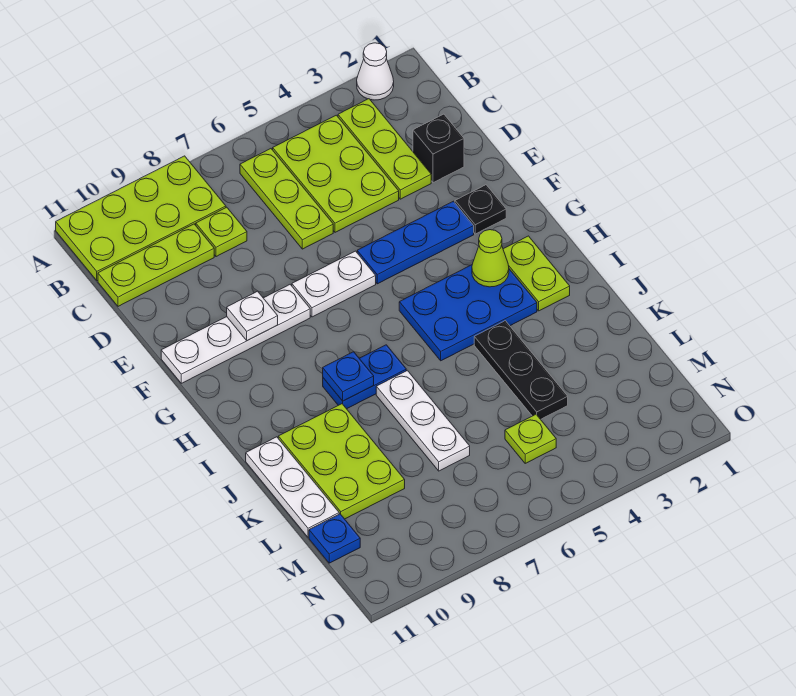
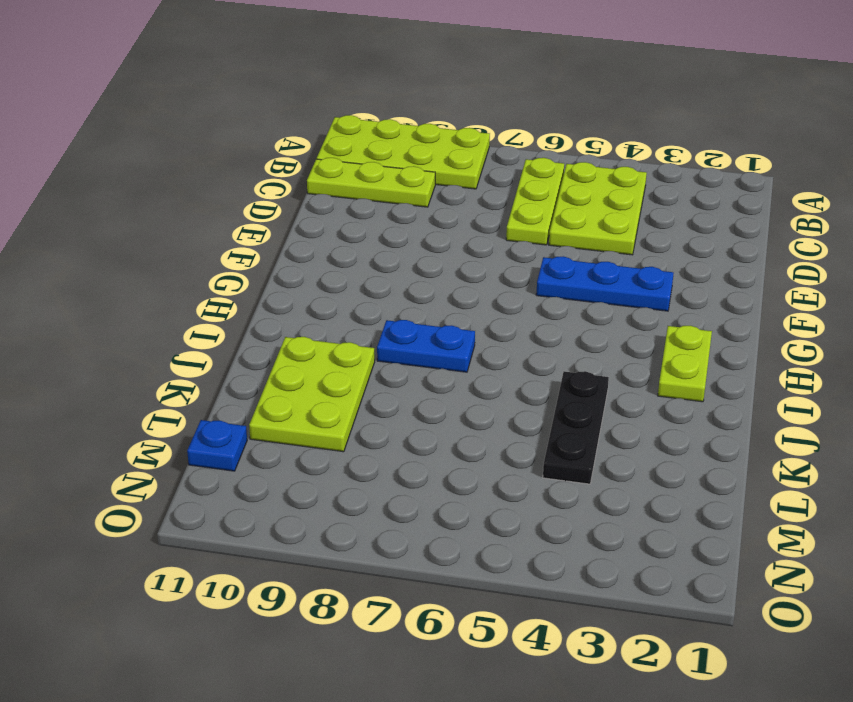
none -> white cone A2 level 1
none -> lime plate B3:D3 level 1
none -> lime plate C8 level 1

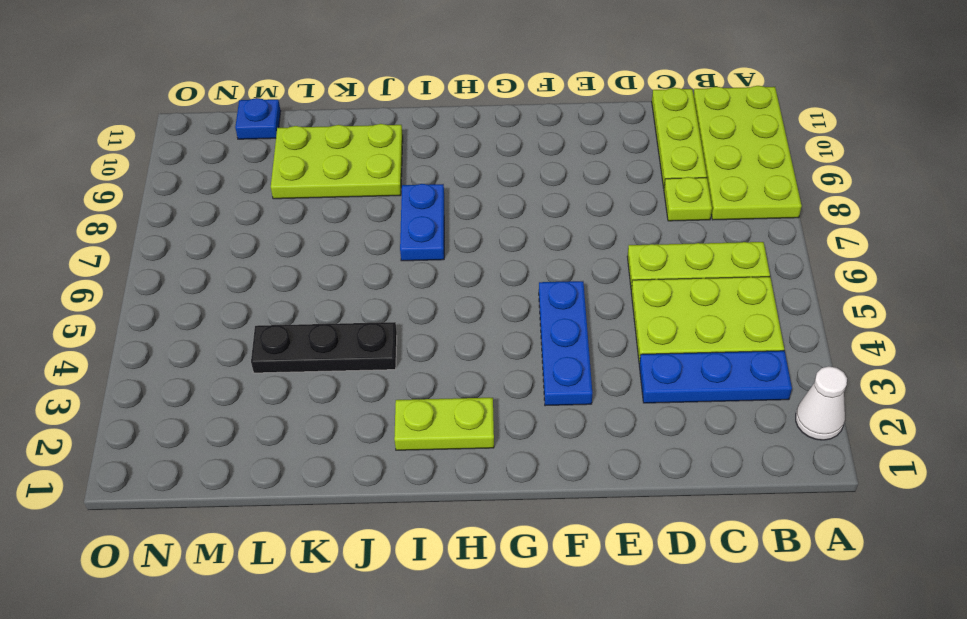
blue plate B3:D3 level 1 -> lime plate B3:D3 level 1
none -> black brick D2 level 1
none -> black plate F2 level 1
none -> white plate F6:F7 level 1

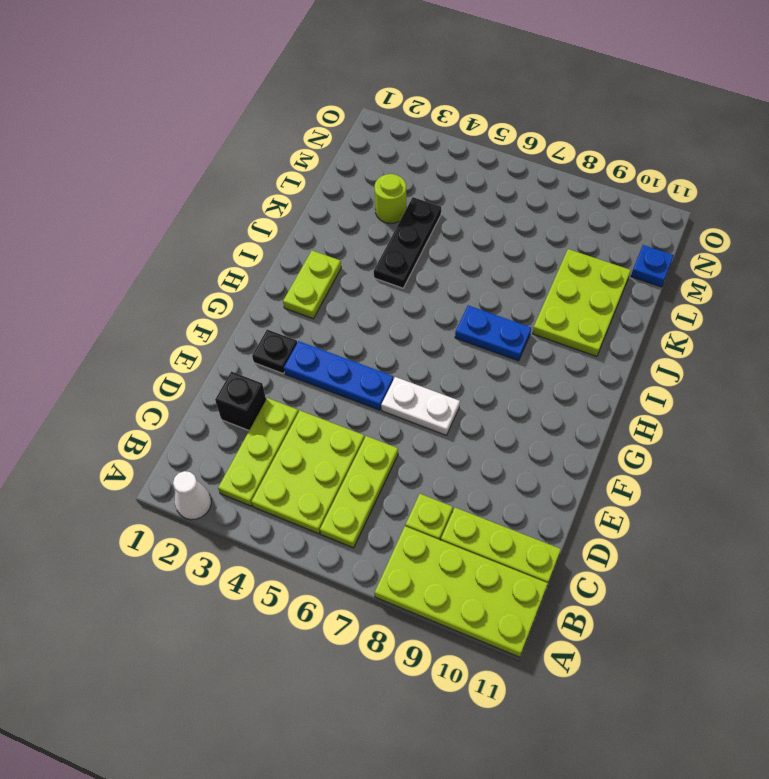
lime round brick L3 level 1 -> none
none -> white plate F8:F11 level 1
none -> blue plate H3:I5 level 1
none -> white plate J7:L7 level 1

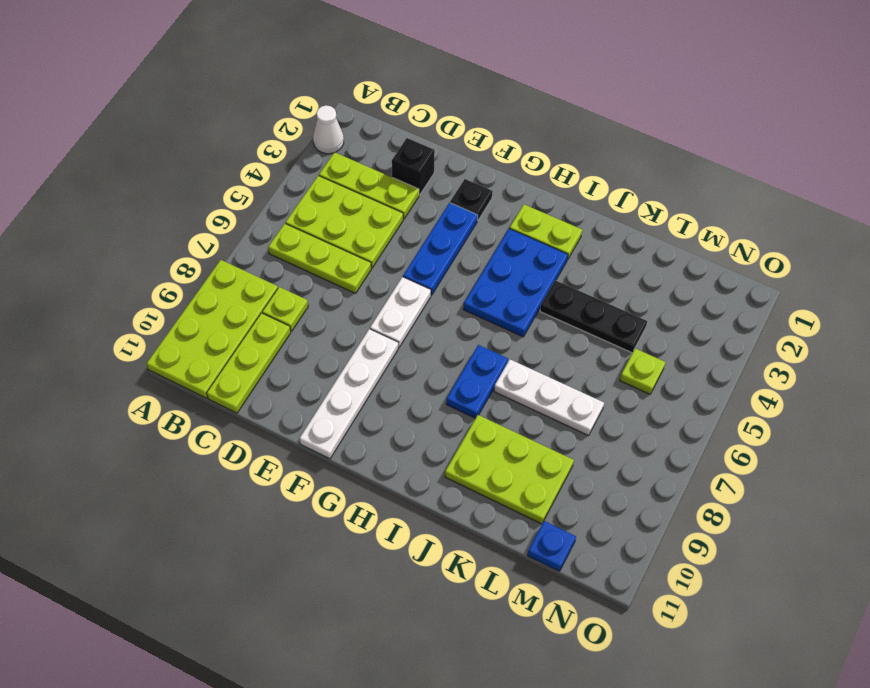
none -> white plate J11:L11 level 1
none -> white plate F9 level 2
none -> lime cone H3 level 2

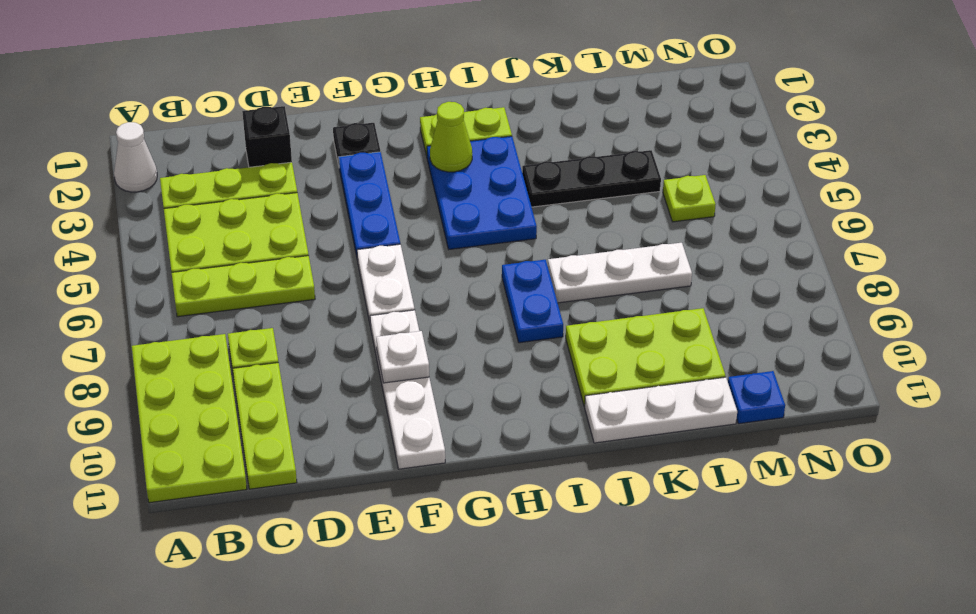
none -> blue plate I8 level 2

